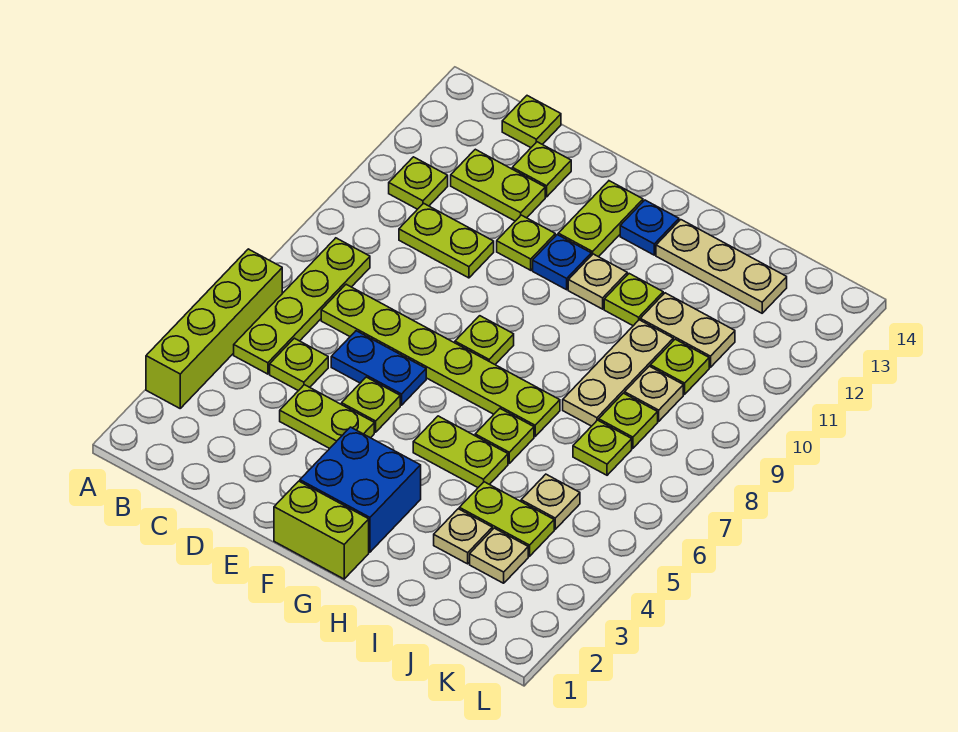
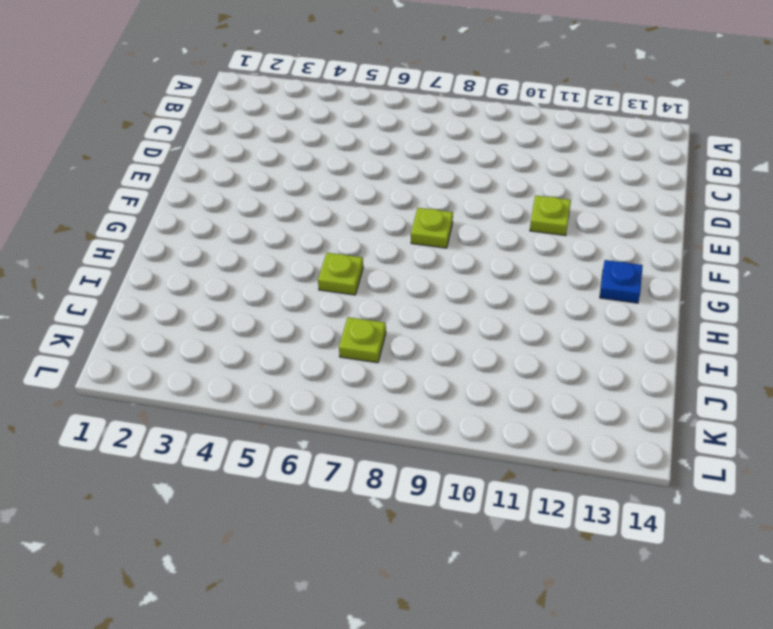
none -> lime brick A3:A6 level 1
none -> lime plate B5:B8 level 1
none -> lime plate B11 level 1
none -> lime plate C5 level 1

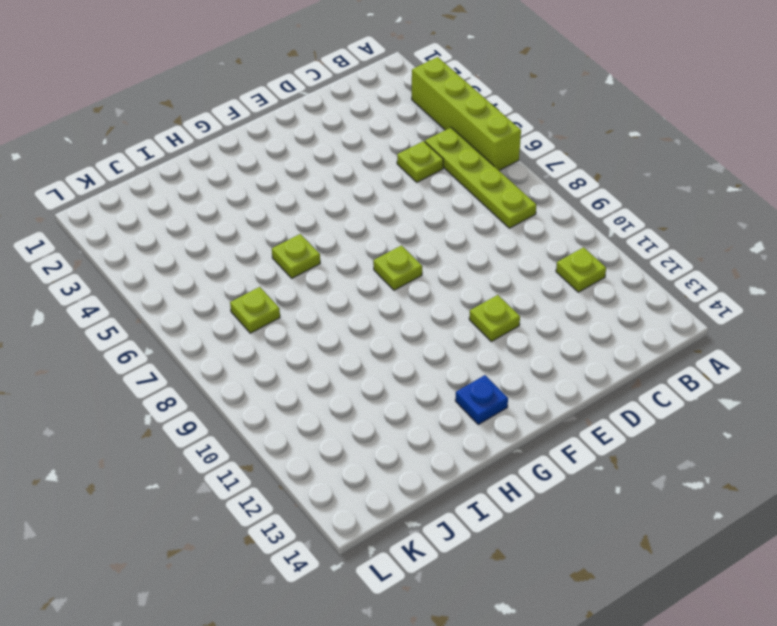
none -> lime plate C7:H7 level 1
none -> lime plate C10:D10 level 1
none -> lime plate C12:D12 level 1
none -> lime plate C14 level 1

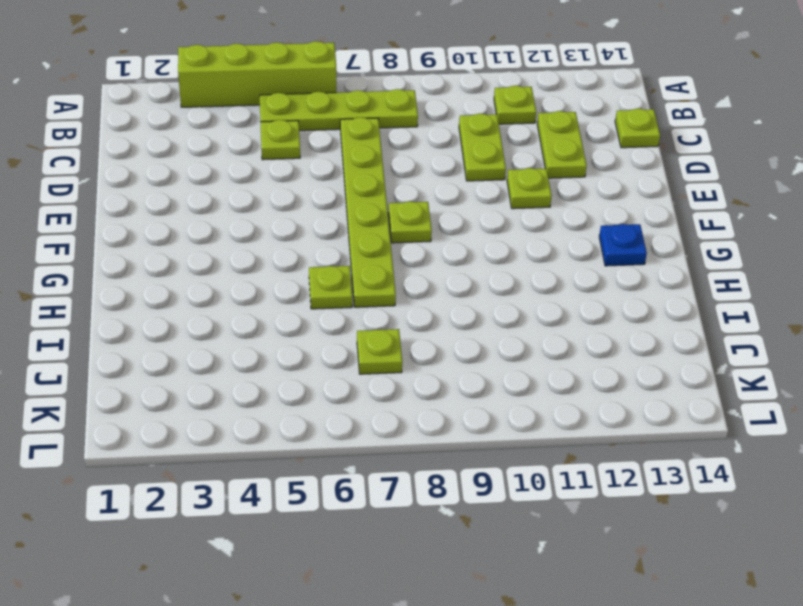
none -> lime plate D4:E4 level 1
none -> blue plate D6:E6 level 1
none -> lime plate D13 level 1
none -> lime plate E5 level 1

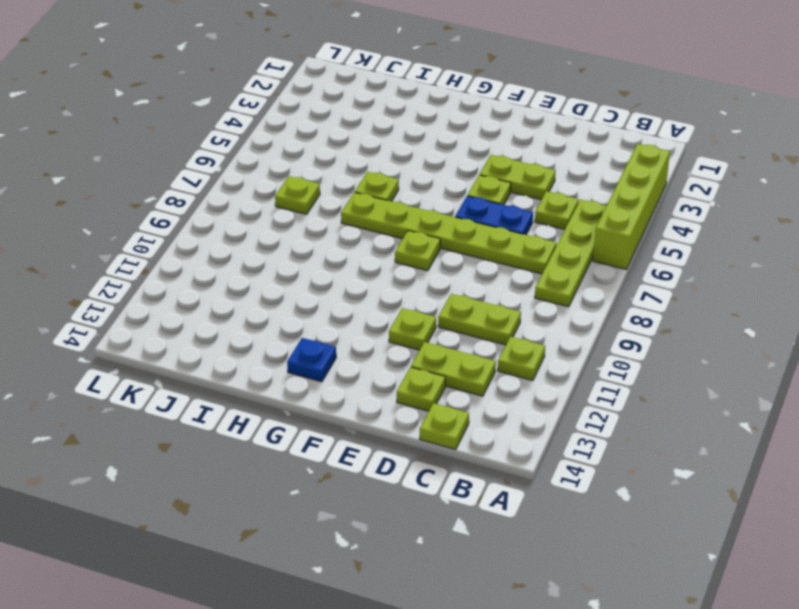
none -> lime brick F1:G1 level 1
none -> blue brick F2:G3 level 1
none -> blue plate F11 level 1
none -> lime plate F12:F13 level 1

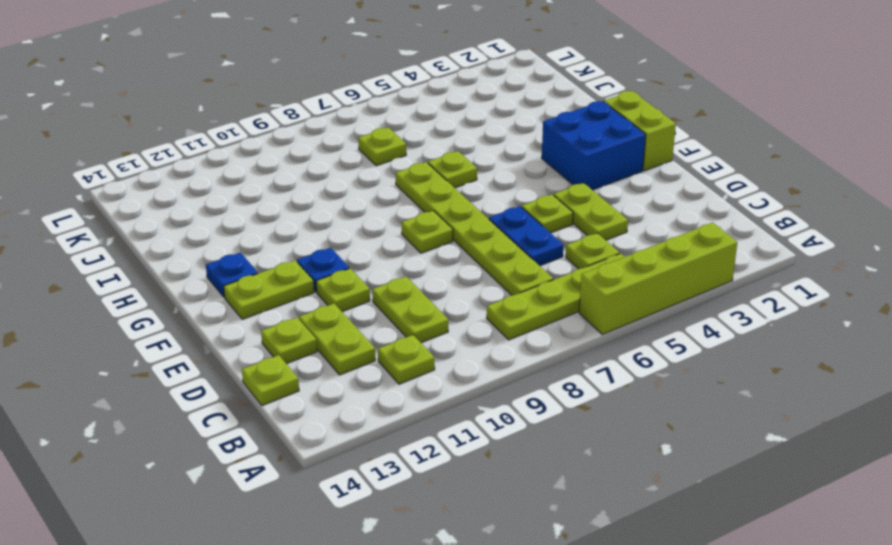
none -> lime plate G5:H5 level 1
none -> tan plate G11 level 1
none -> lime plate H11 level 1
none -> tan plate H13:J13 level 1

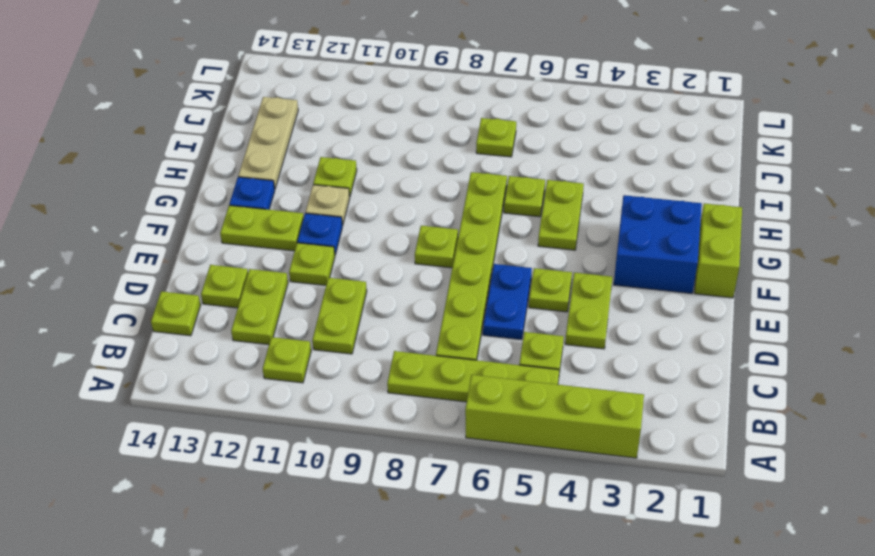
none -> tan plate I3 level 1
none -> lime plate I4:J4 level 1
none -> tan plate I8:I10 level 1
none -> tan plate I11:J11 level 1

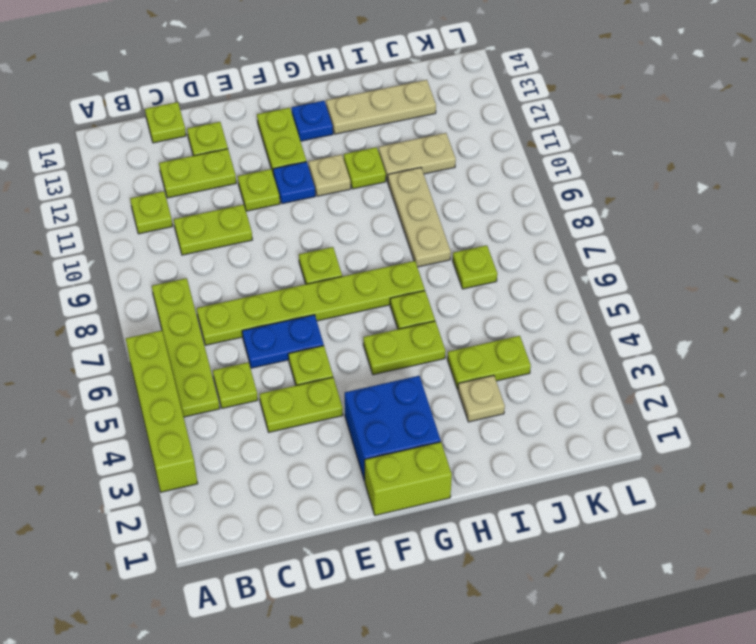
none -> tan plate J3 level 1
none -> tan plate J5 level 1
none -> lime plate J8 level 1
none -> tan plate J9 level 1

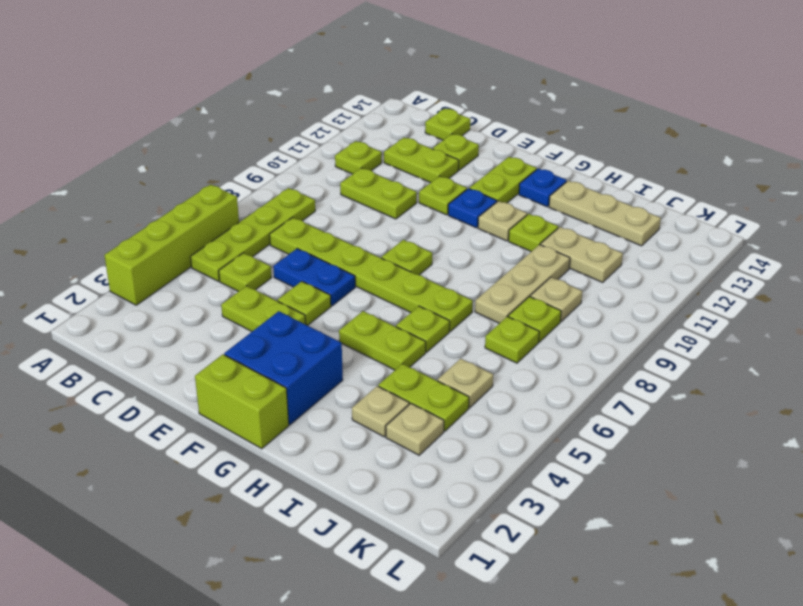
none -> lime plate J10 level 1

